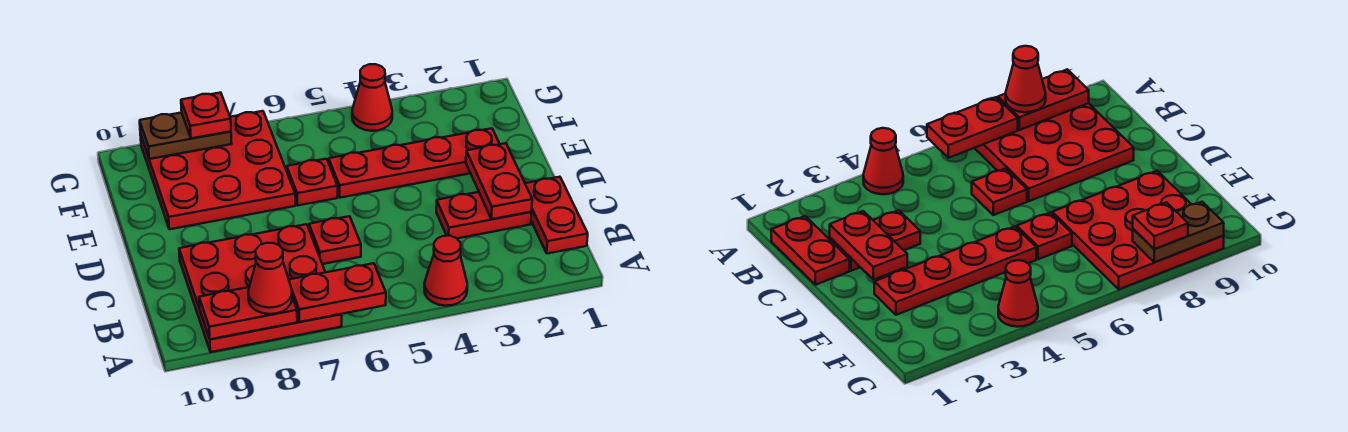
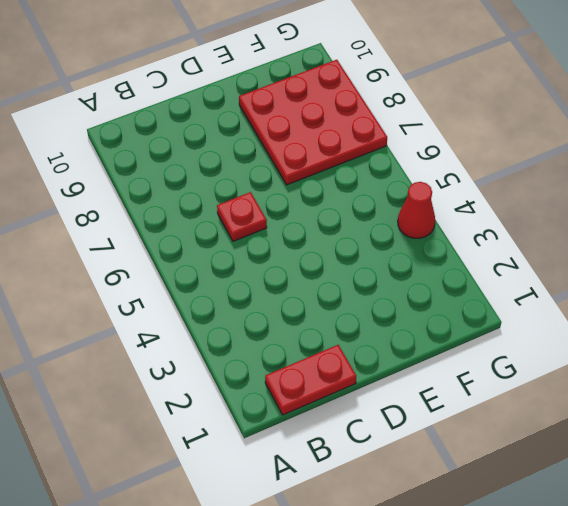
none -> red cone A4 level 1
none -> red plate A7:C9 level 1
none -> red plate C2:C3 level 1

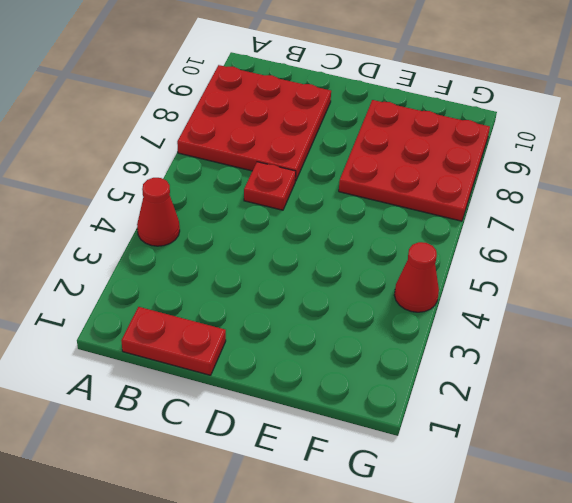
none -> red plate C2:C3 level 1
none -> red plate E2:E5 level 1
none -> red plate E6 level 1

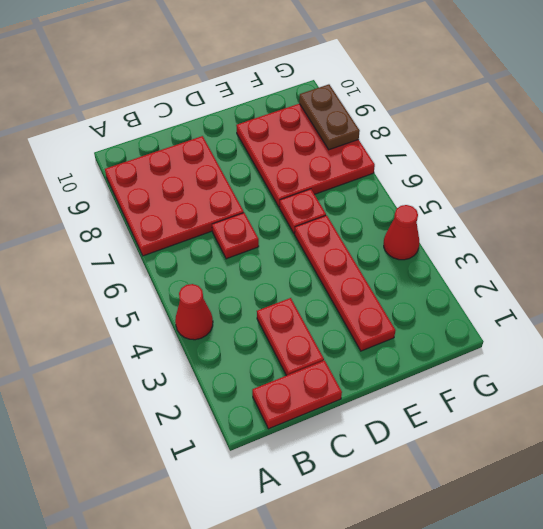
none -> red plate A6:A7 level 2
none -> red plate A8:A9 level 2
none -> red plate C2:D2 level 2

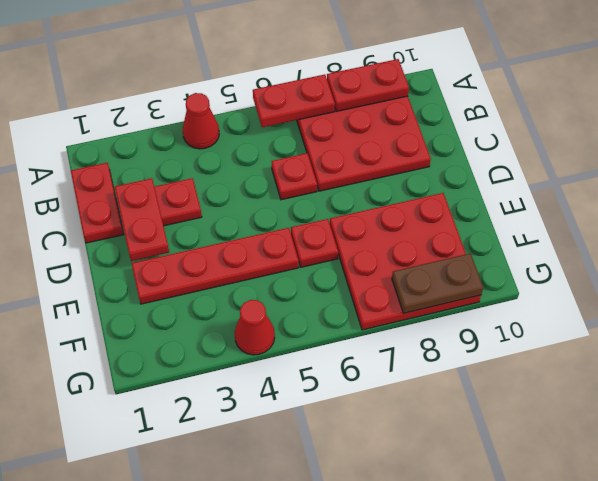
none -> red cone A8 level 3
none -> red plate G8 level 3

